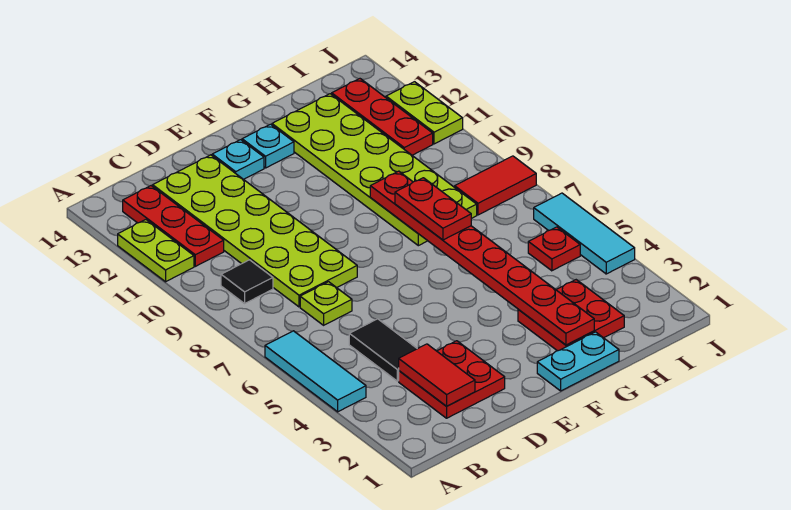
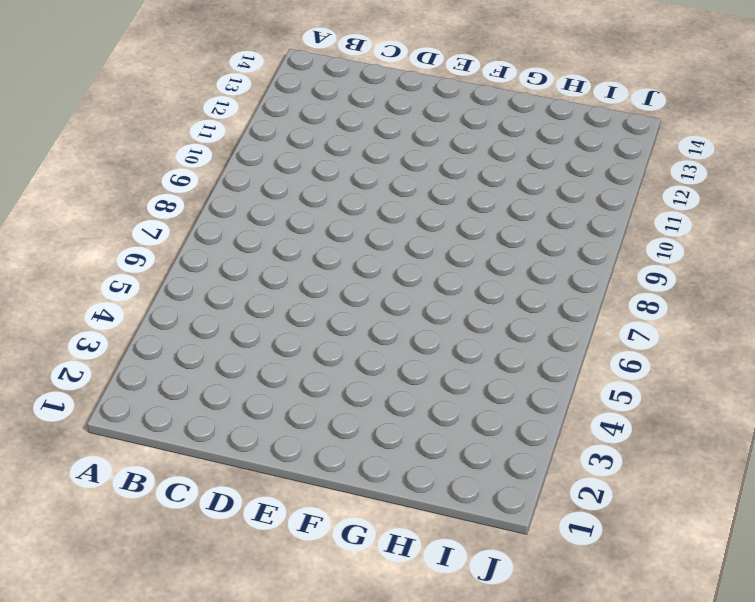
none -> cyan tile A4:A6 level 1
none -> lime plate A11:A12 level 1
none -> black tile B9 level 1

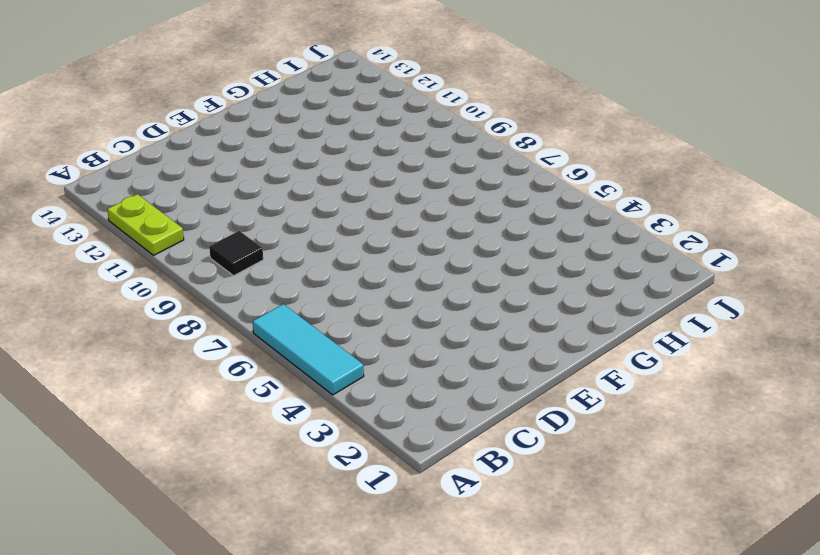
none -> red plate B11:B13 level 1
none -> red plate C2:D3 level 1
none -> black tile C4:C5 level 1

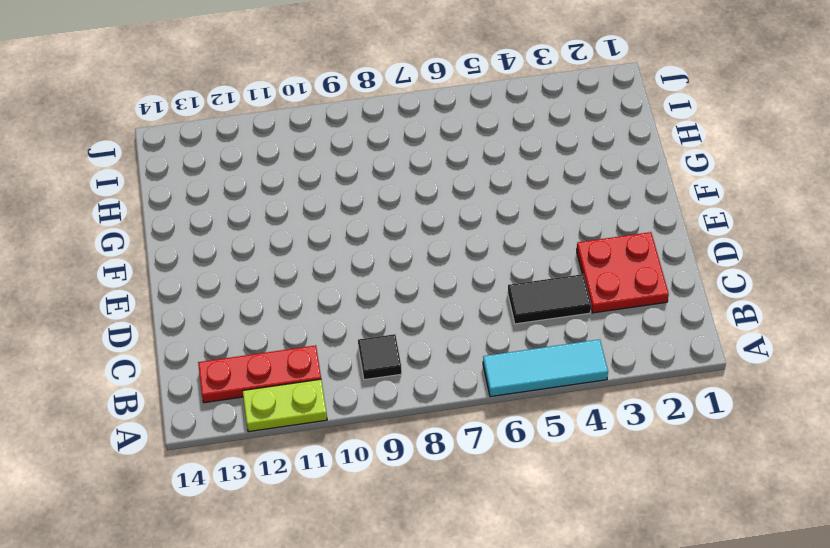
none -> lime plate C7 level 1
none -> lime plate C8:D13 level 1
none -> cyan plate E13 level 1

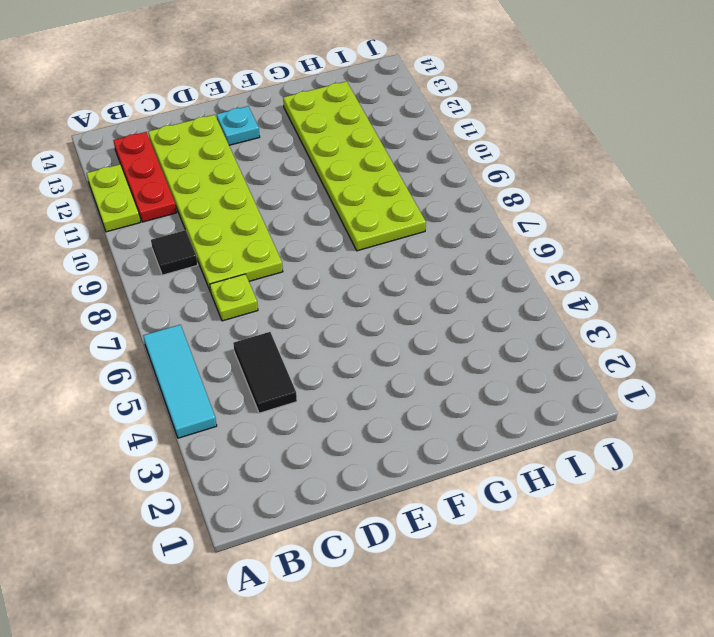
none -> red plate C2:D3 level 1
none -> cyan plate F1:G1 level 1
none -> cyan plate F13 level 1

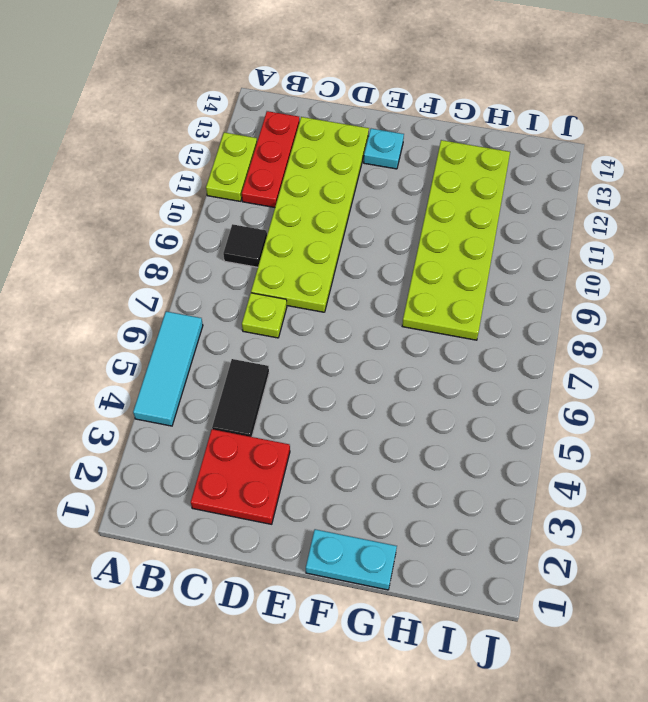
none -> cyan plate F13 level 1
none -> red plate G2:H3 level 1
none -> red plate I5 level 1

